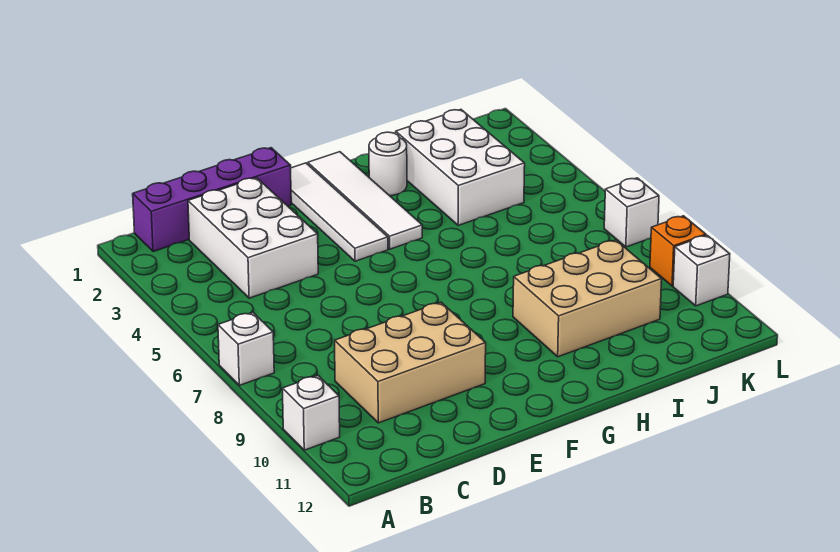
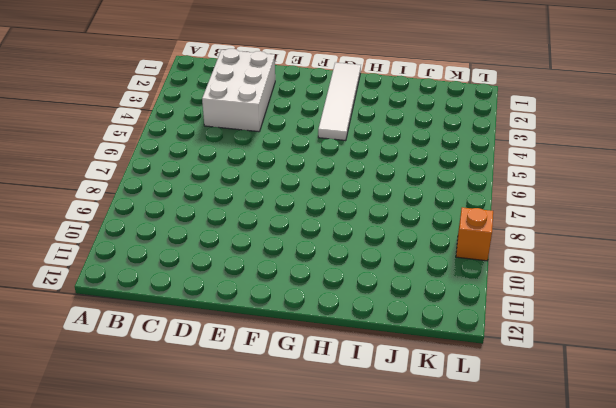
none -> white brick A7 level 1
none -> white brick A10 level 1
none -> purple brick B1:E1 level 1

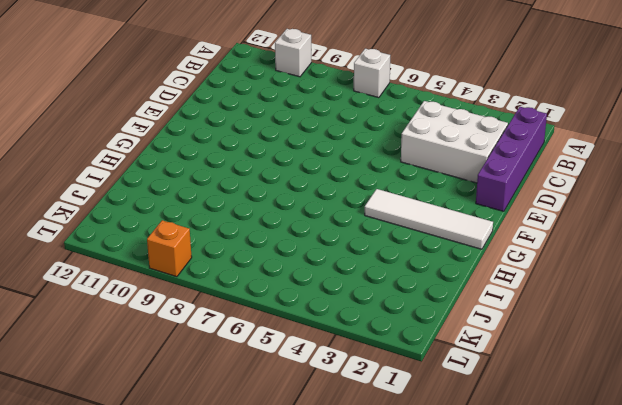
none -> tan brick C9:E10 level 1
none -> white tile F1:F4 level 1
none -> white round brick H2 level 1

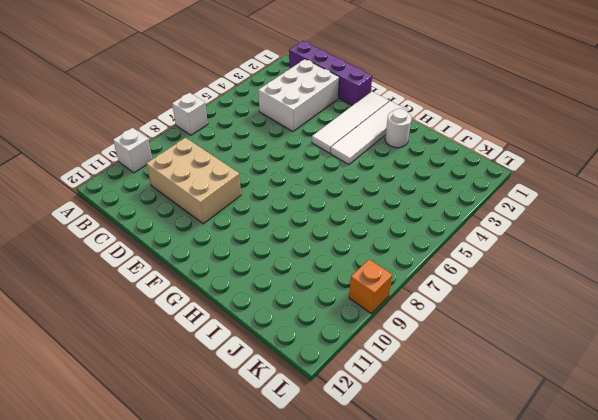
none -> tan brick H9:J10 level 1
none -> white brick I2:J4 level 1
none -> white brick L7 level 1

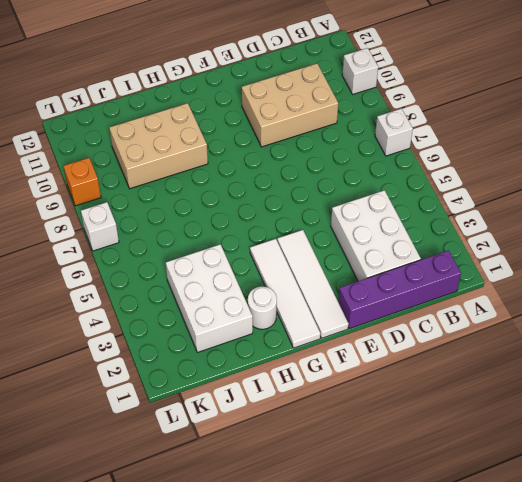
none -> white brick L10 level 1

